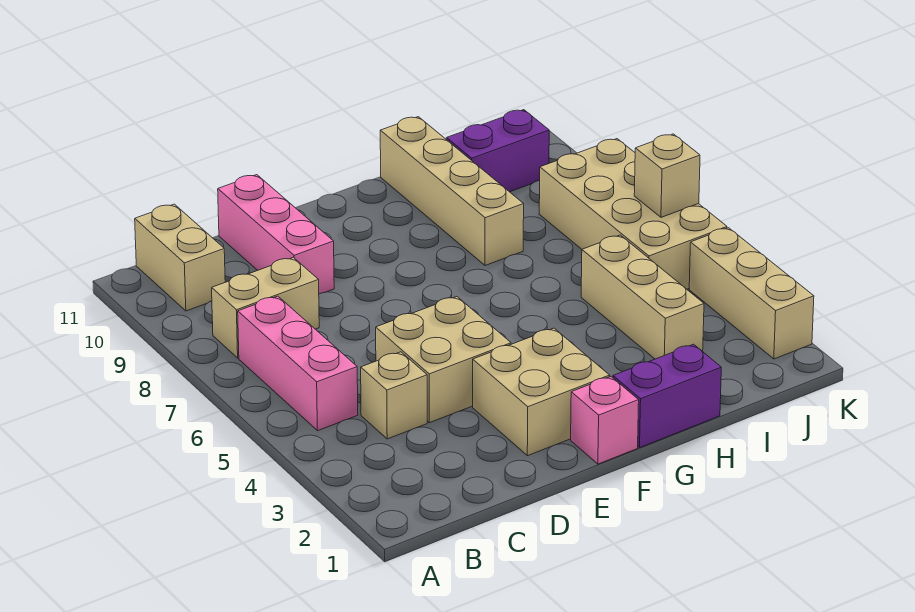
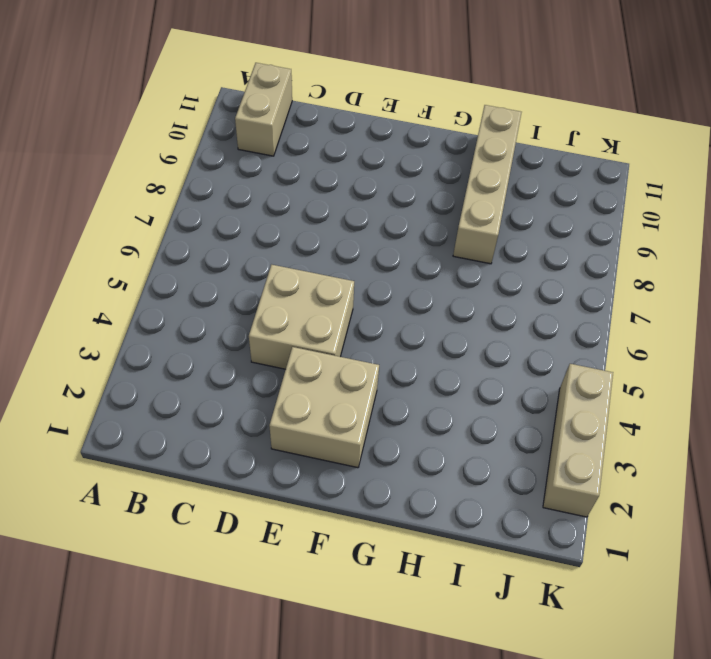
none -> pink brick B5:B7 level 1
none -> tan brick B8:C8 level 1
none -> tan brick C4 level 1

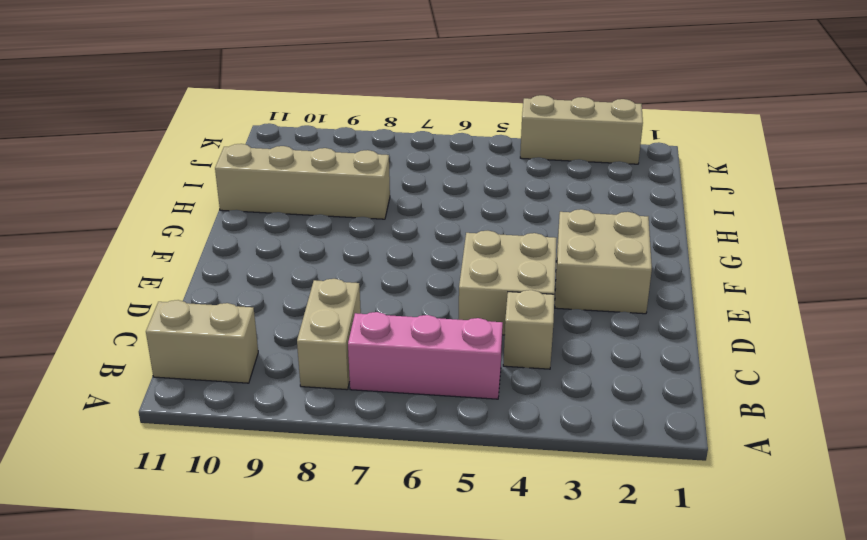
none -> pink brick D9:D11 level 1
none -> pink brick F1 level 1
none -> purple brick G1:H1 level 1

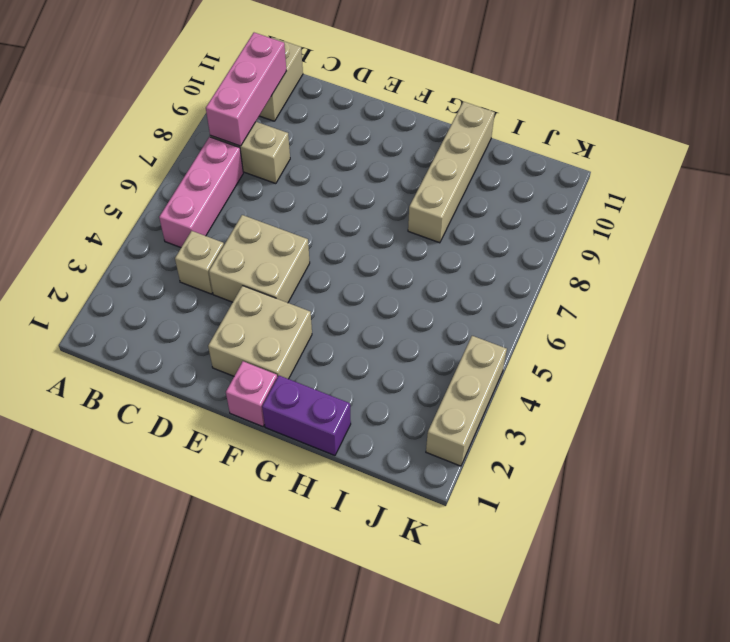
pink brick B8:B10 level 2 -> pink brick D9:D11 level 1
none -> tan brick I3:I5 level 1
none -> purple brick I10:J10 level 1
none -> tan brick J5:K8 level 1

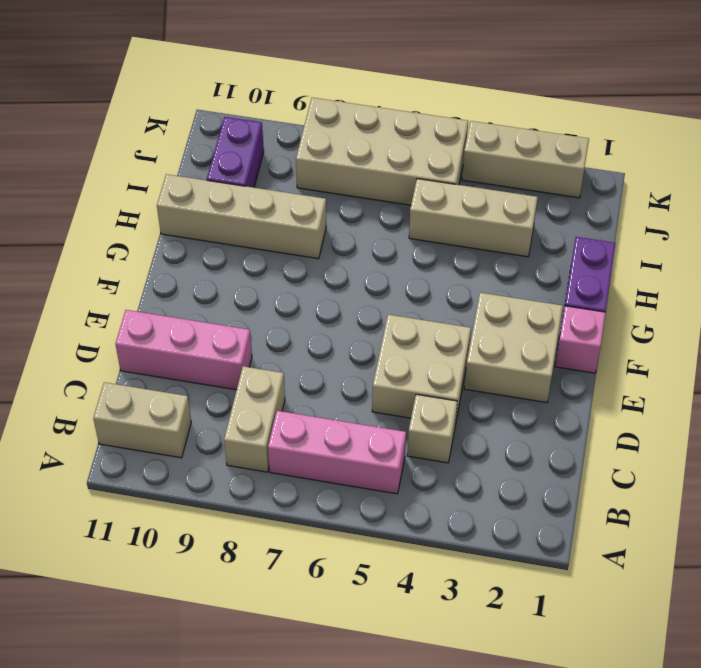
none -> tan brick K6 level 2

